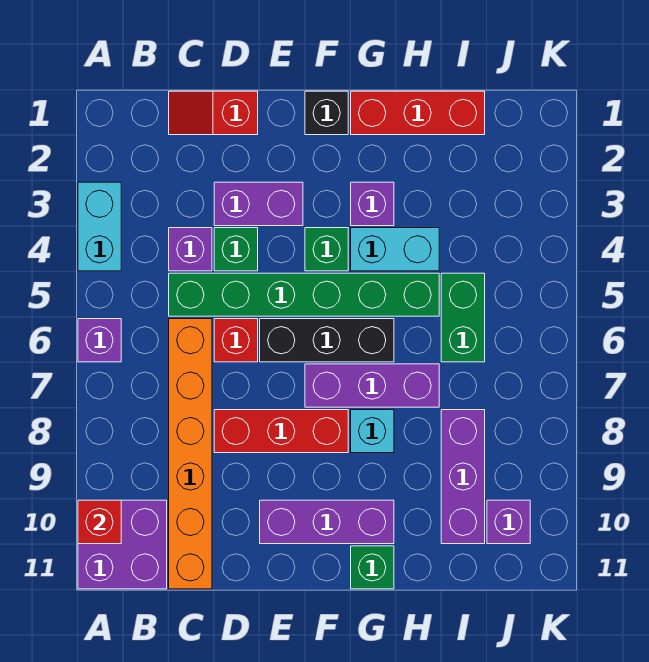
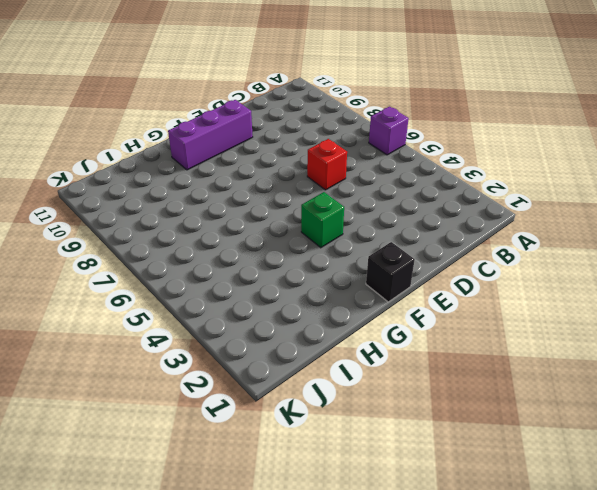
none -> cyan brick A3:A4 level 1
none -> purple brick A10:B11 level 1
none -> red slope C1:D1 level 1 top D

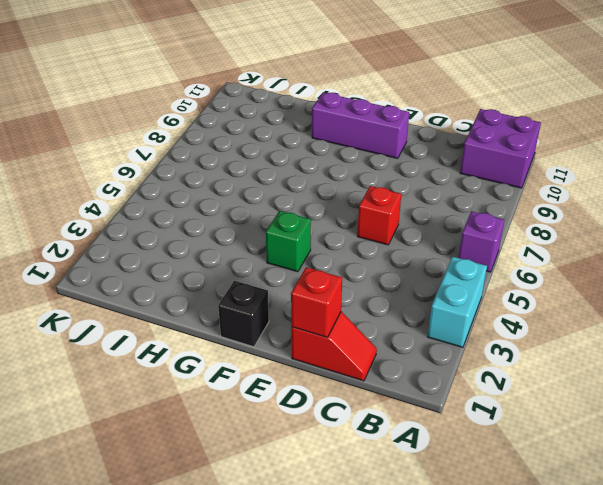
red brick D1 level 2 -> red brick A10 level 2
none -> purple brick C4 level 1
none -> green brick C5:H5 level 1
none -> orange brick C6:C11 level 1

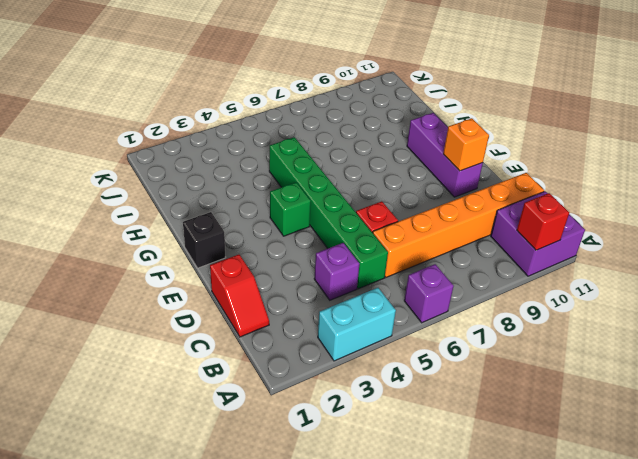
orange brick E10 level 2 -> none
none -> purple brick D3:E3 level 1
none -> green brick D4 level 1
none -> red brick D8:F8 level 1

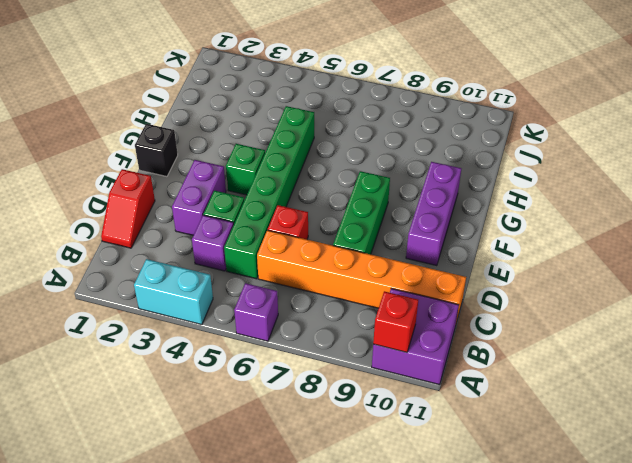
green brick D8:F8 level 1 -> red brick D8:F8 level 1
none -> black brick E6:G6 level 1
none -> purple brick F7:H7 level 1
none -> red brick G1:I1 level 1

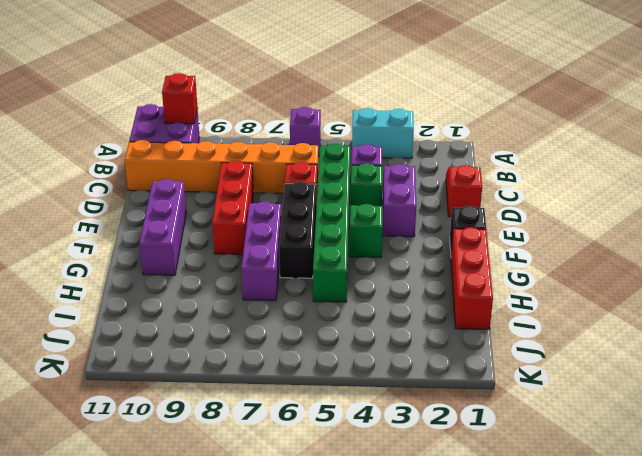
none -> purple brick G3 level 1
none -> cyan brick G4:H4 level 1
none -> cyan brick G8 level 1

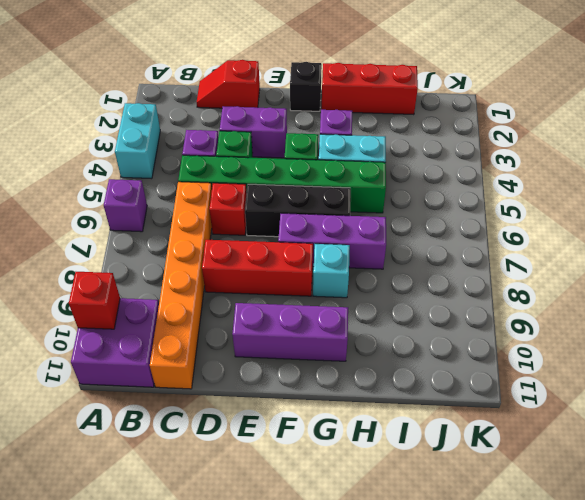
none -> green brick G11 level 1
none -> green brick I5:I6 level 1
none -> purple brick I8:I10 level 1

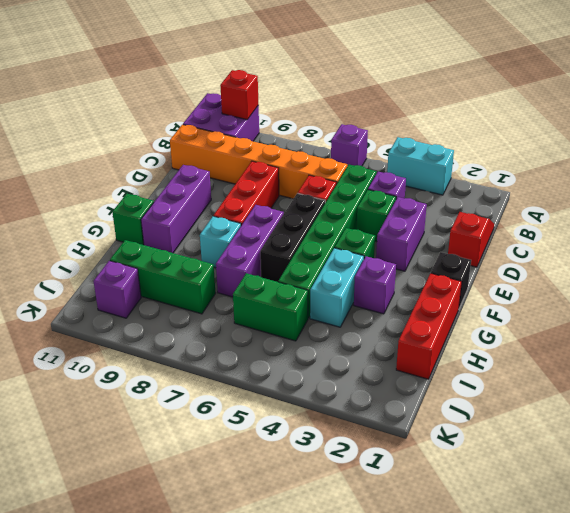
green brick I8:I10 level 1 -> purple brick I8:I10 level 1

